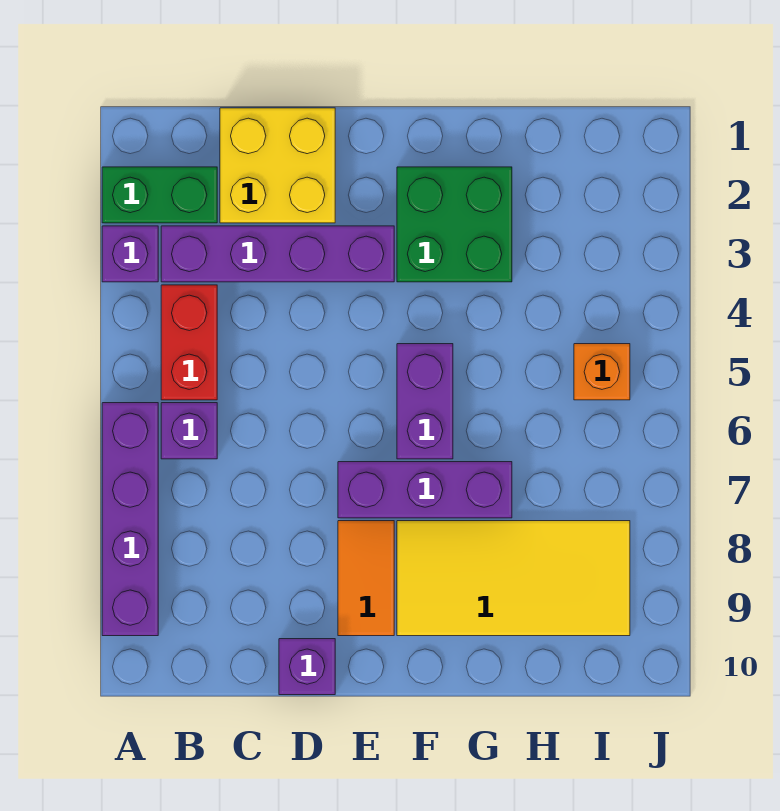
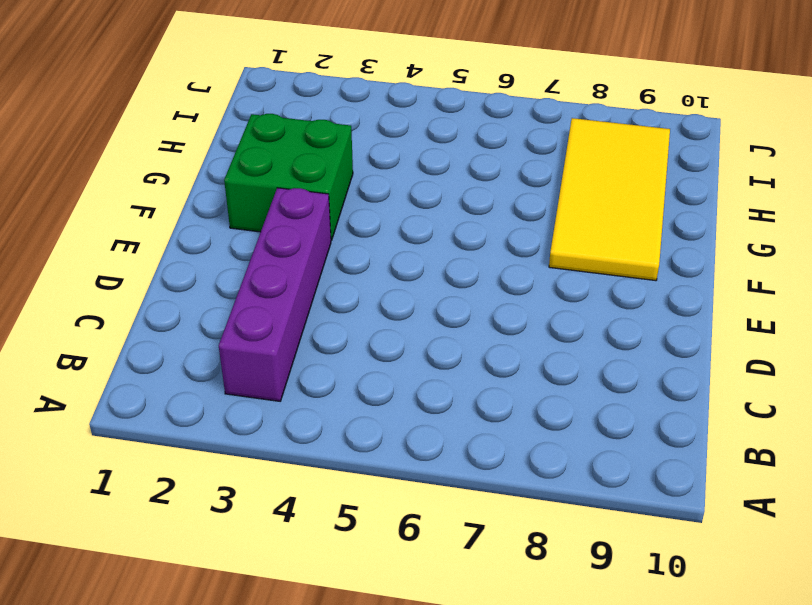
none -> green brick A2:B2 level 1
none -> purple brick A3 level 1
none -> purple brick A6:A9 level 1

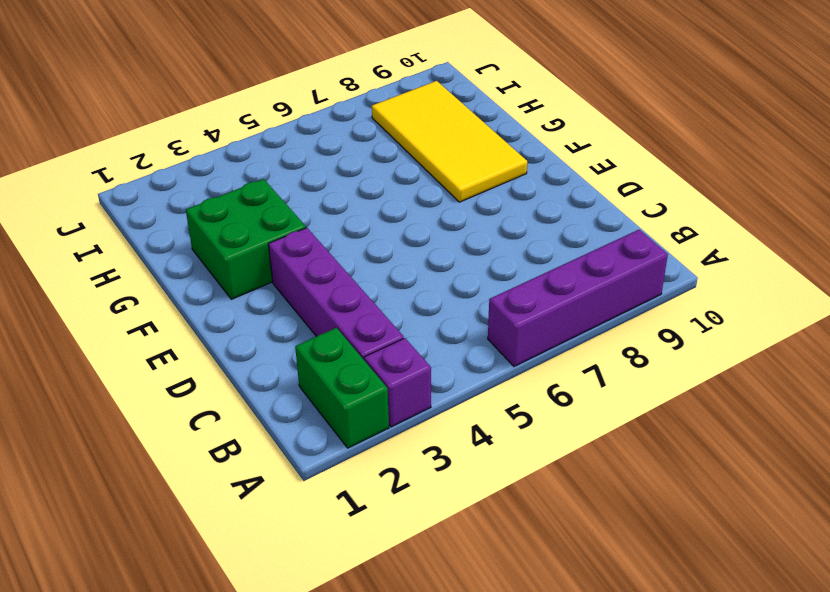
none -> red brick B4:B5 level 1
none -> purple brick B6 level 1
none -> yellow brick C1:D2 level 1

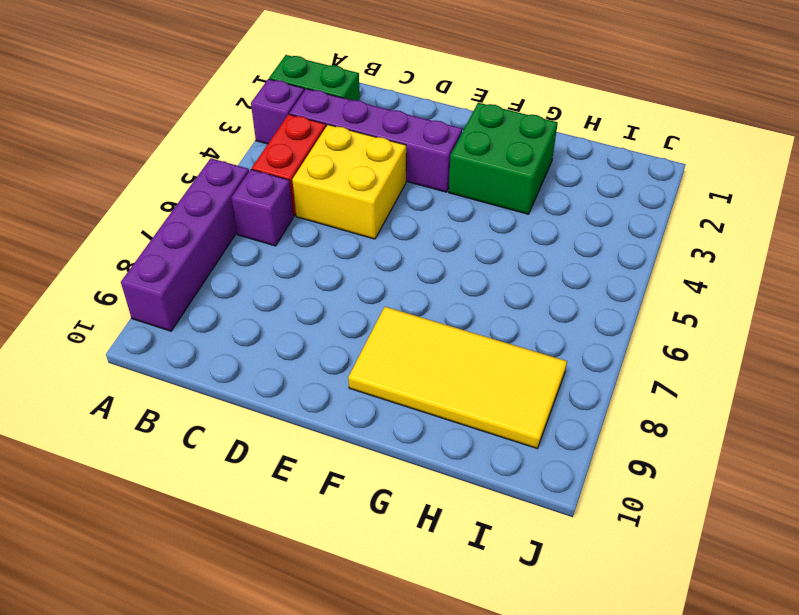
yellow brick C4:D5 level 1 -> yellow brick C1:D2 level 1
none -> purple brick D10 level 1
none -> purple brick E7:G7 level 1
none -> orange tile E8:E9 level 1

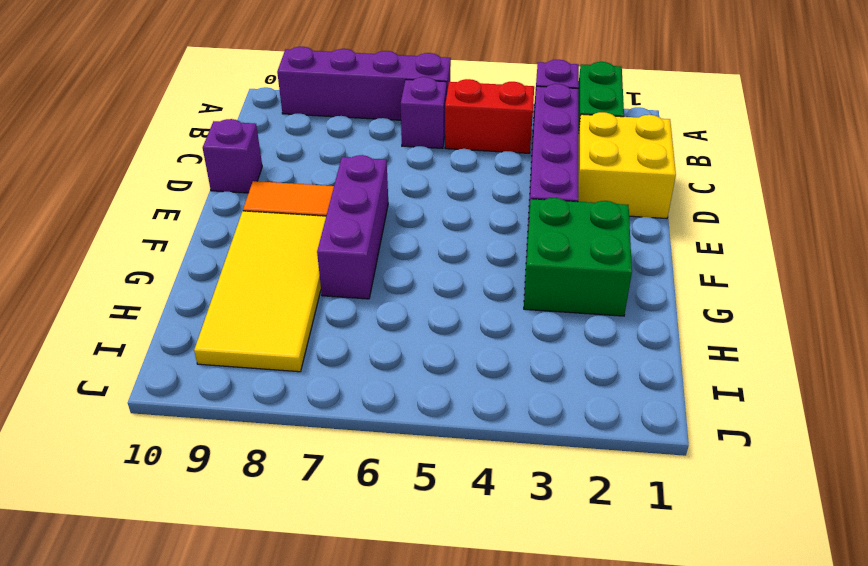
none -> purple brick F5:F6 level 1
none -> orange brick I5 level 1

